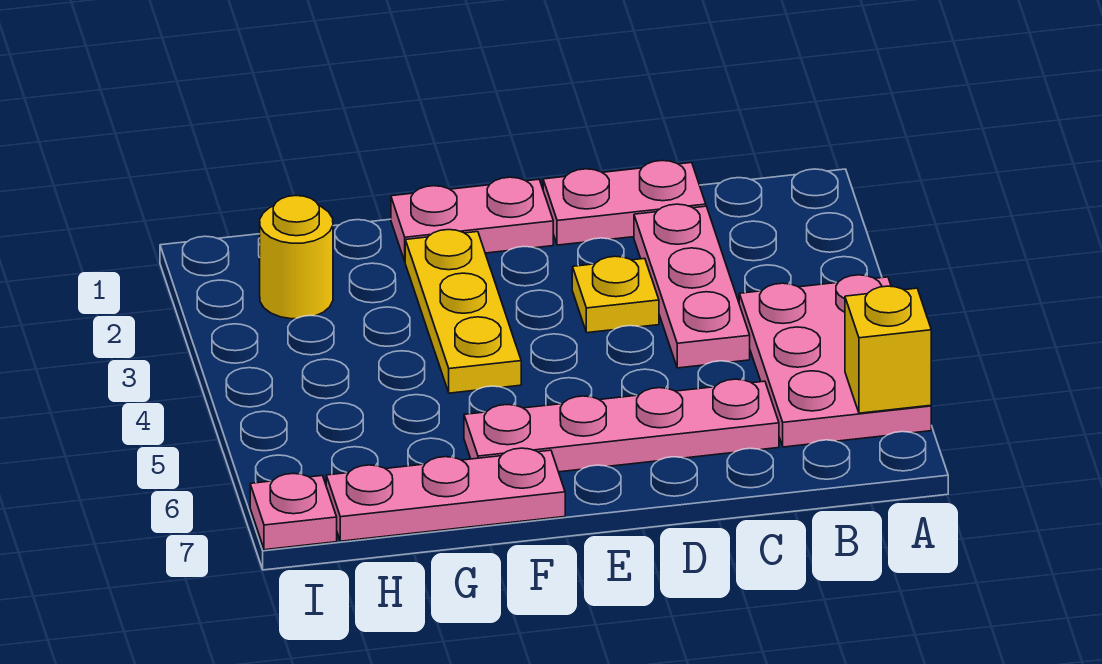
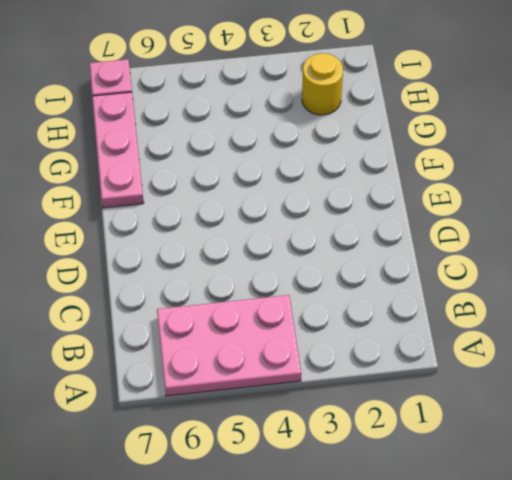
none -> pink plate C1:D1 level 1
none -> pink plate C2:C4 level 1

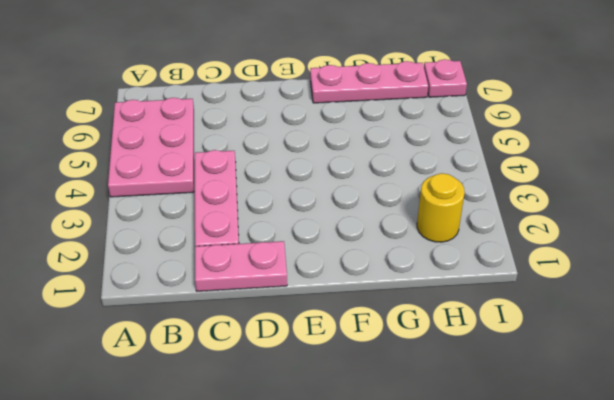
none -> pink plate C6:F6 level 1
none -> yellow plate D3 level 1

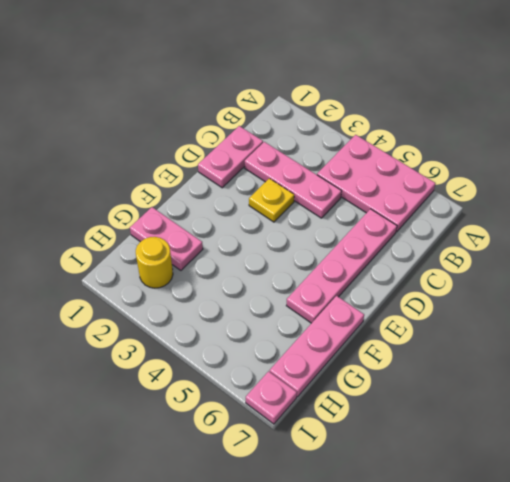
pink plate G1:G2 level 1 -> pink plate E1:F1 level 1
none -> yellow plate F2:F4 level 1
none -> yellow brick A6 level 2

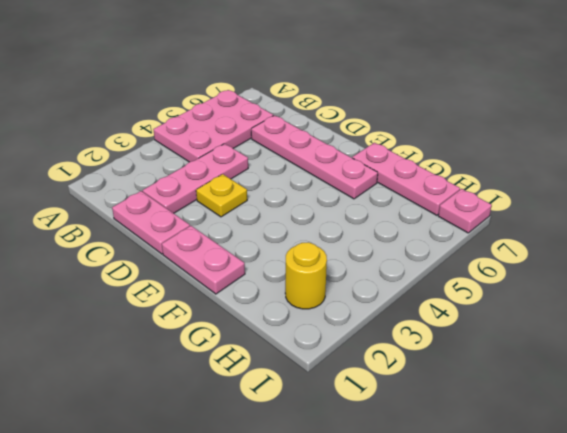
none -> yellow plate F2:F4 level 1
none -> yellow brick A6 level 2

